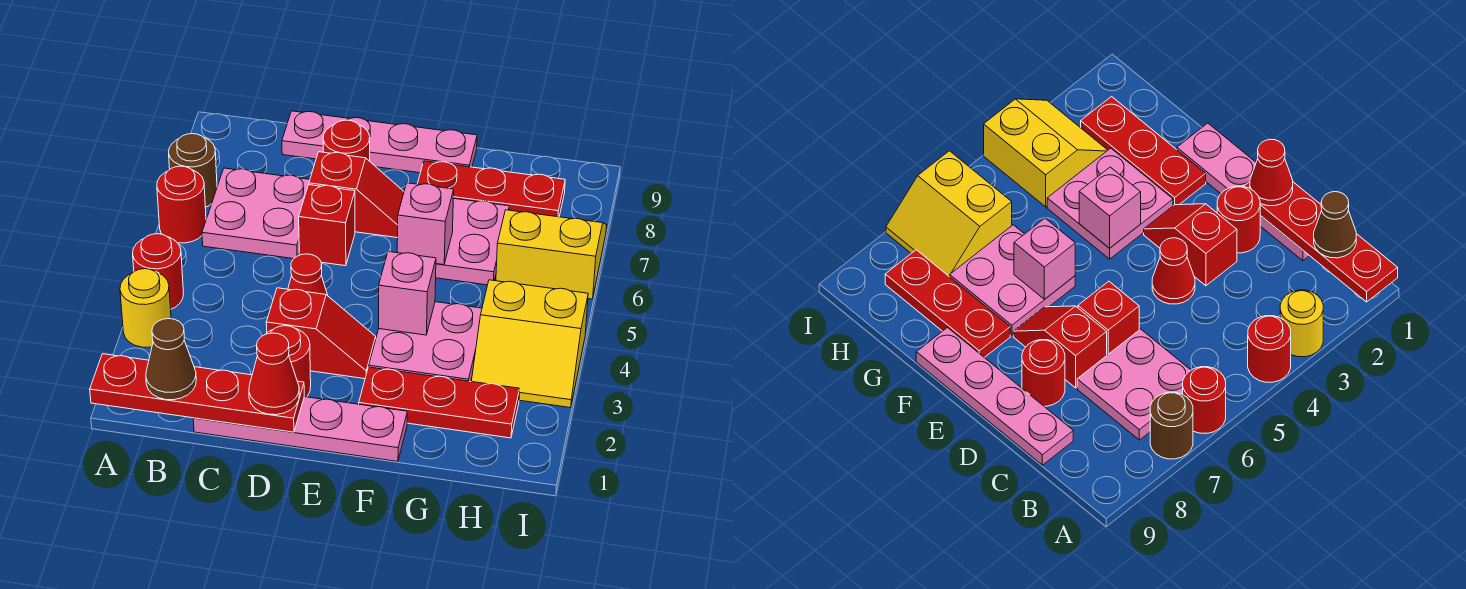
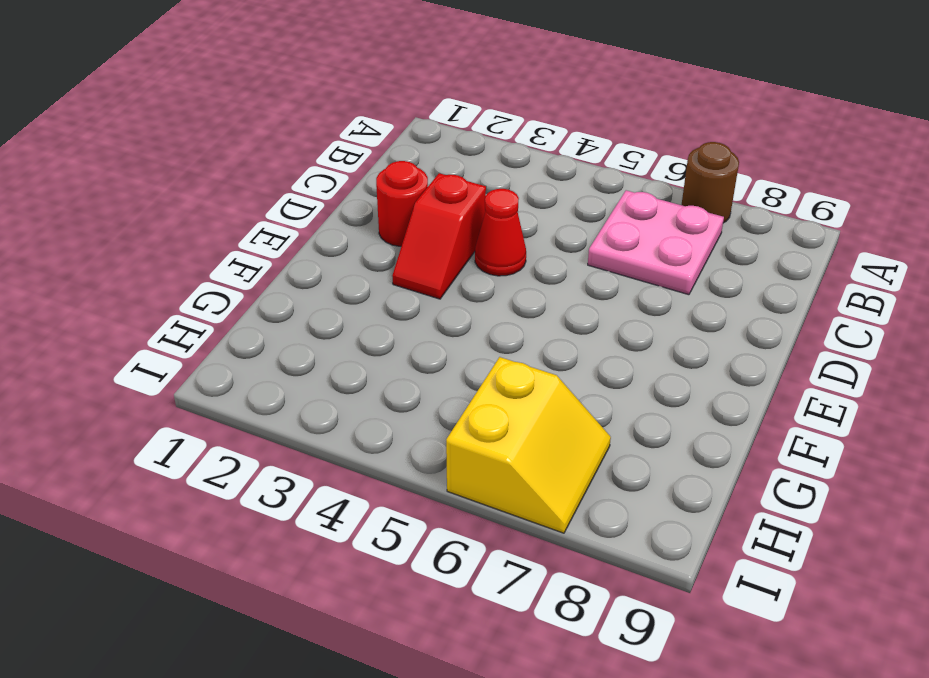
none -> yellow round brick A3 level 1
none -> red round brick A4 level 1
none -> red round brick A6 level 1

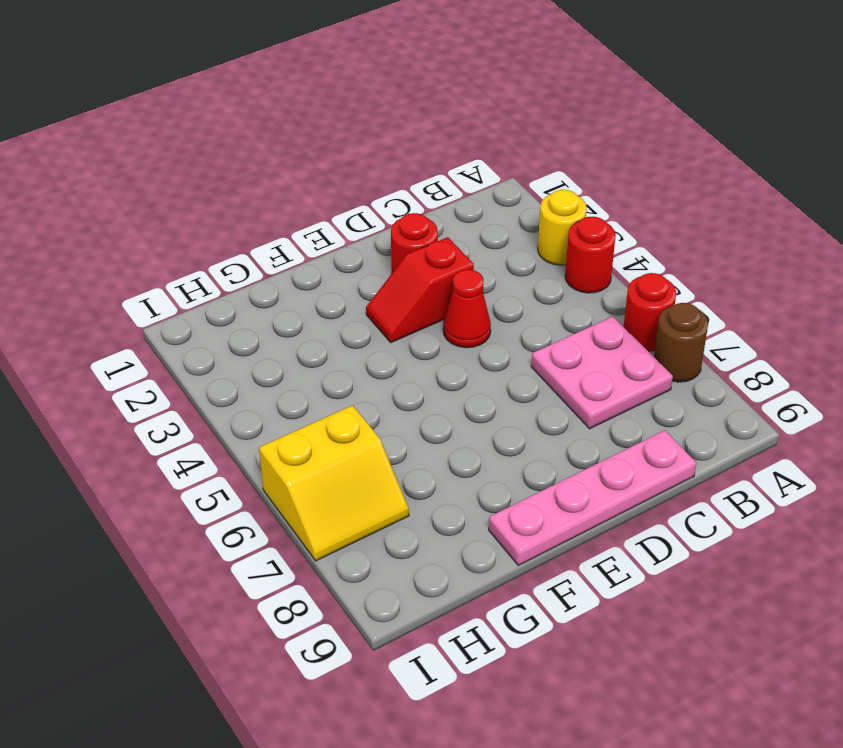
none -> pink plate C1:F1 level 1
none -> red brick D6 level 1
none -> red slope D7:E7 level 1 top D

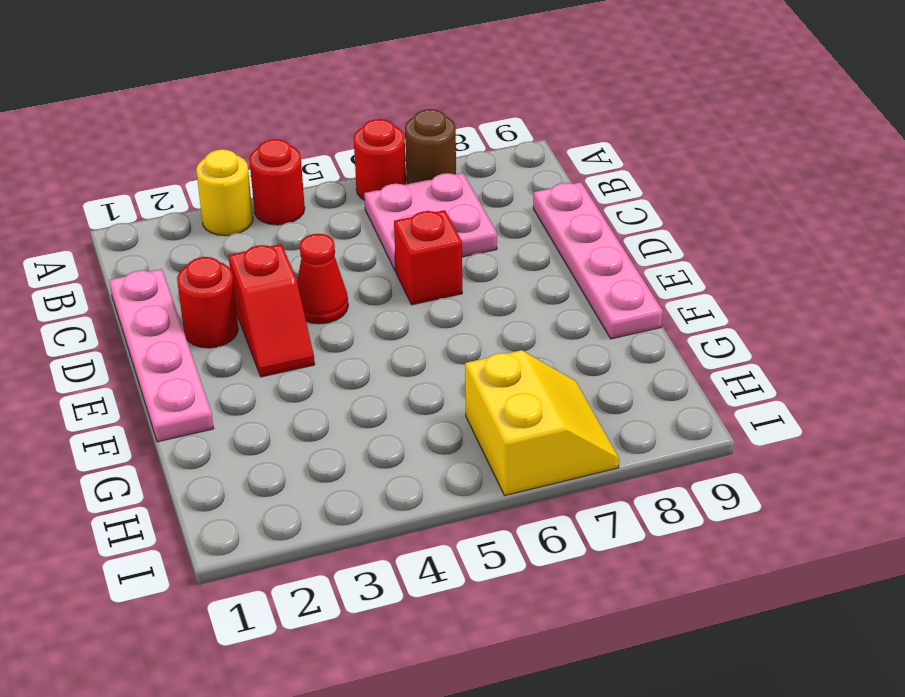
none -> red slope D7:E7 level 1 top D
none -> red round brick D8 level 1
none -> red plate F2:H2 level 1

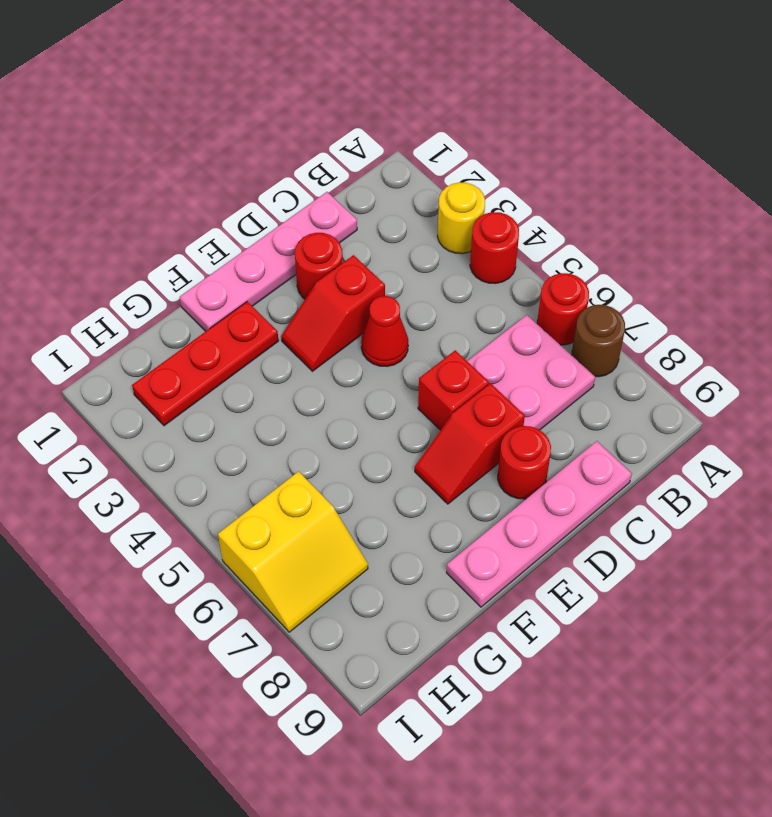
none -> pink plate F3:G4 level 1
none -> pink plate F6:G7 level 1
none -> red plate F8:H8 level 1

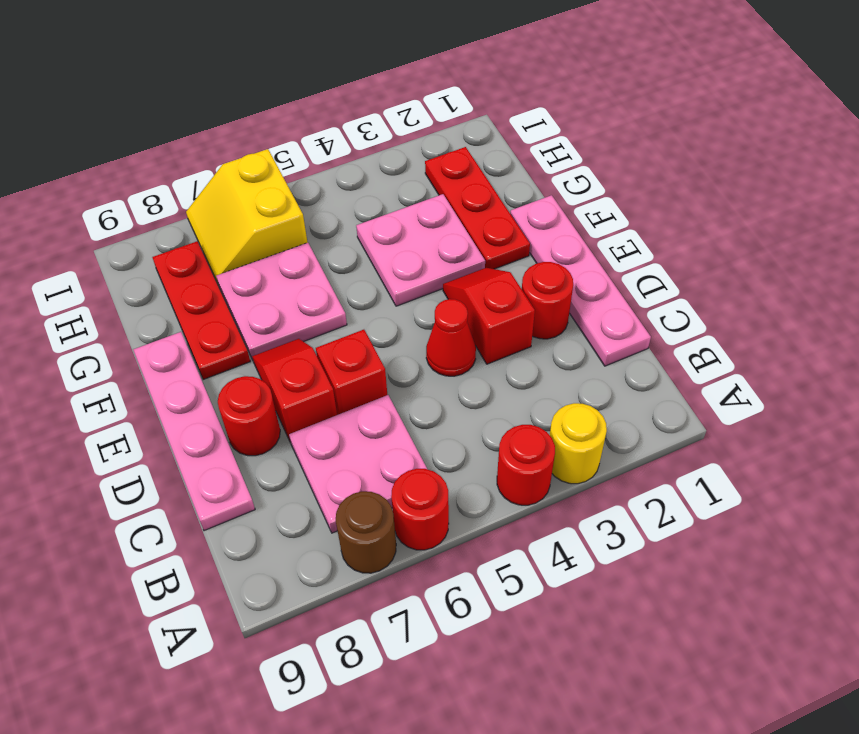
none -> yellow slope H3:I4 level 1 top 4
none -> red plate A1:D1 level 2
none -> pink brick F4 level 2

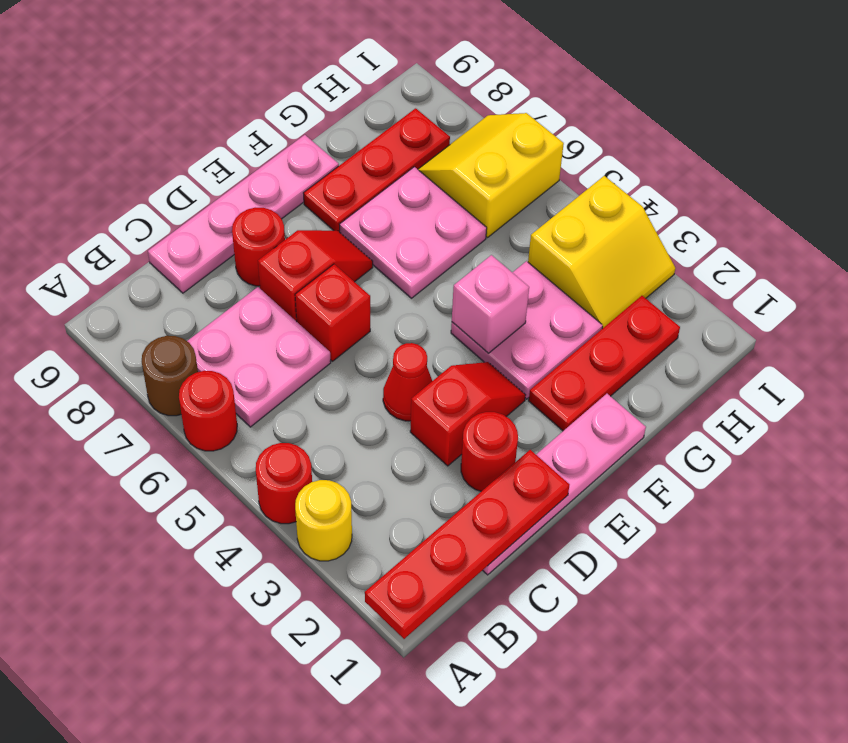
none -> pink brick F6 level 2
none -> brown cone B1 level 3
none -> red cone D1 level 3

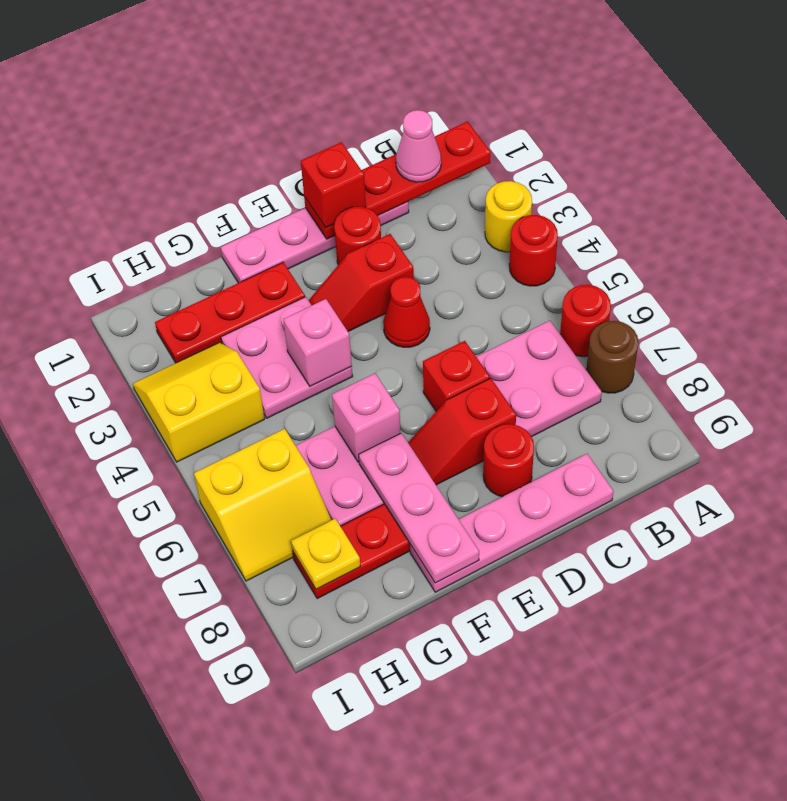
pink cone B1 level 3 -> brown cone B1 level 3
red brick D1 level 3 -> red cone D1 level 3
pink plate F7:F9 level 2 -> none
yellow plate H8 level 2 -> none

